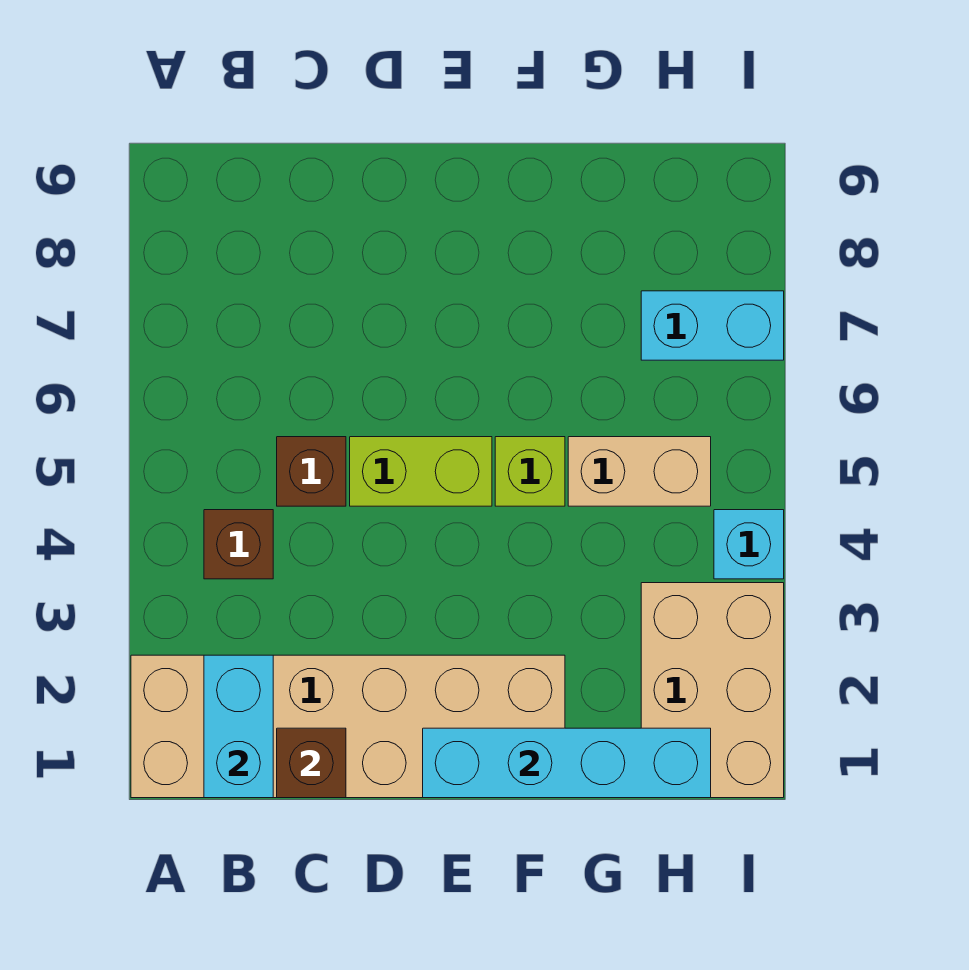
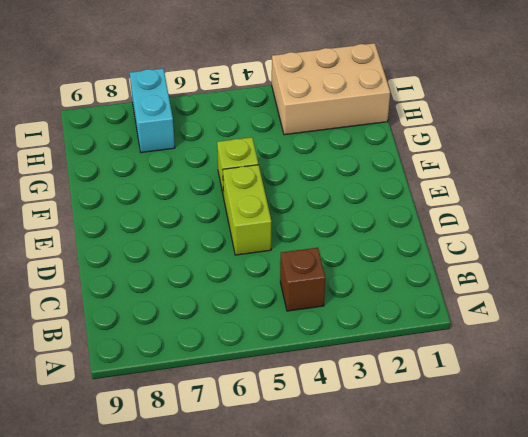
none -> tan brick A1:F2 level 1
none -> brown brick C5 level 1
none -> tan brick G5:H5 level 1

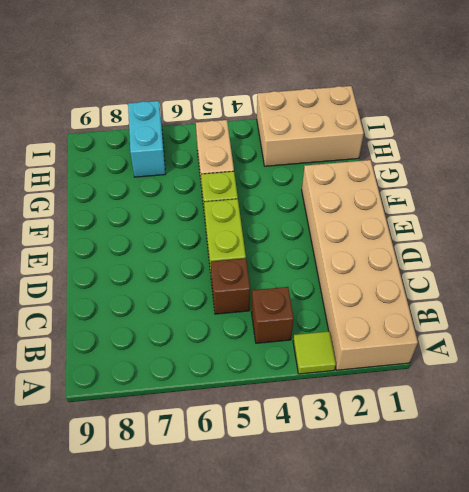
lime tile A3 level 1 -> none
none -> cyan brick I4 level 1
none -> cyan brick B1:B2 level 2
none -> brown brick C1 level 2

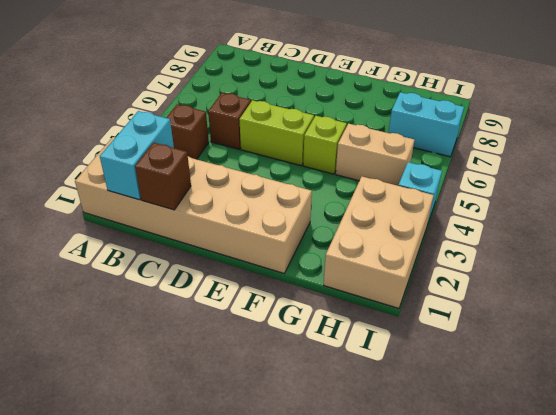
none -> cyan brick E1:H1 level 2

